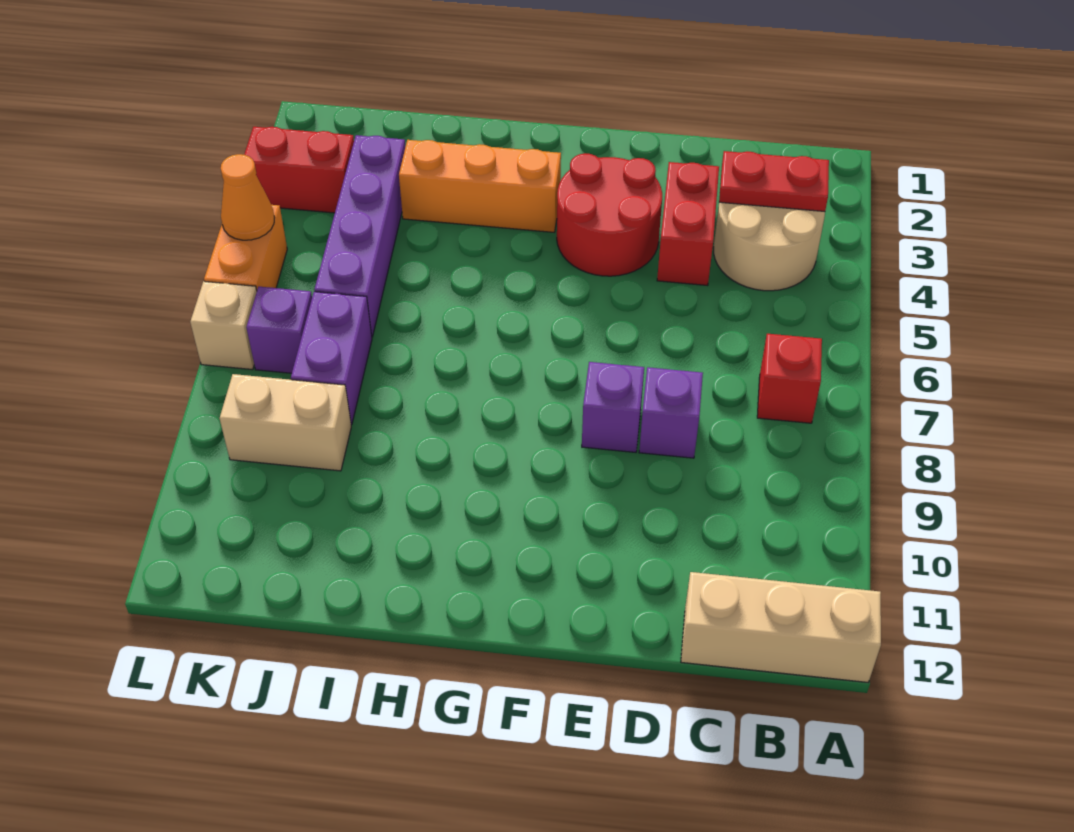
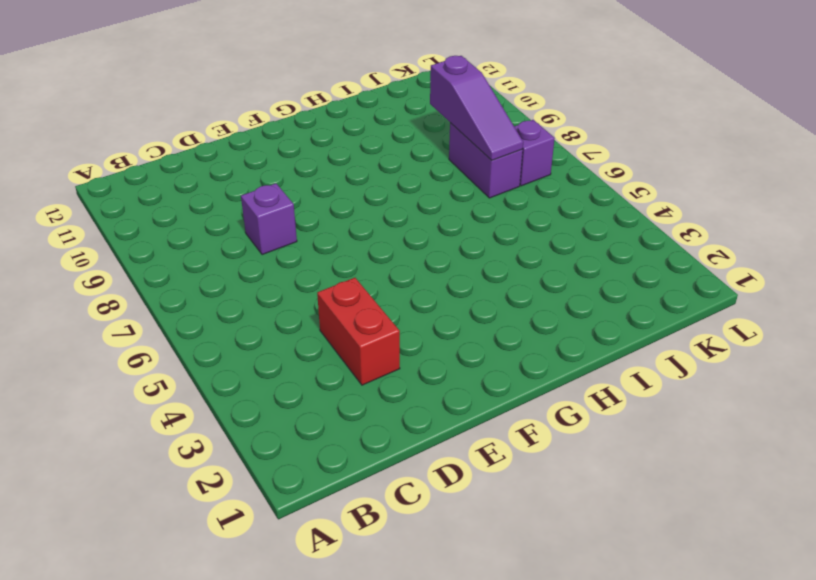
purple slope J7:J9 level 2 top 9 -> none
none -> tan brick A12:C12 level 1
none -> tan round brick B3:C4 level 1
none -> red brick B7 level 1

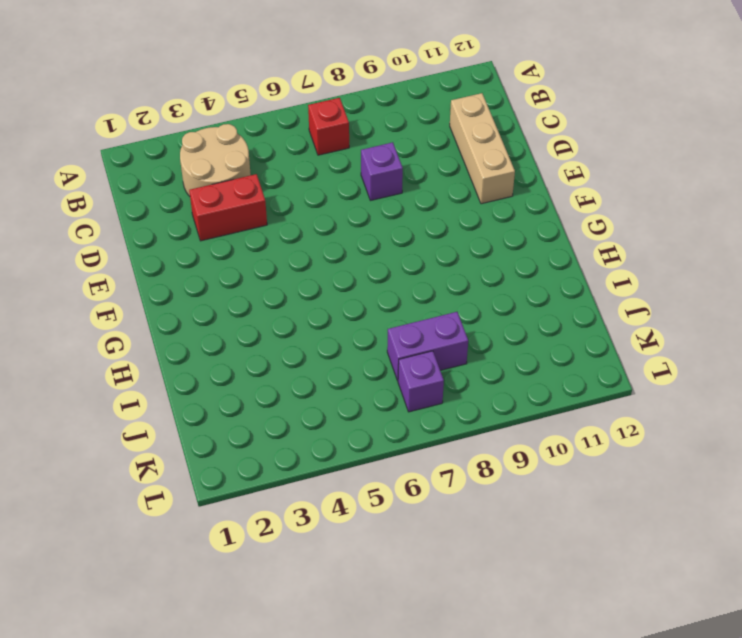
tan brick C11:E11 level 1 -> tan brick A12:C12 level 1
none -> red round brick E3:F4 level 1
none -> purple brick E8 level 1
none -> orange brick G3:I3 level 1

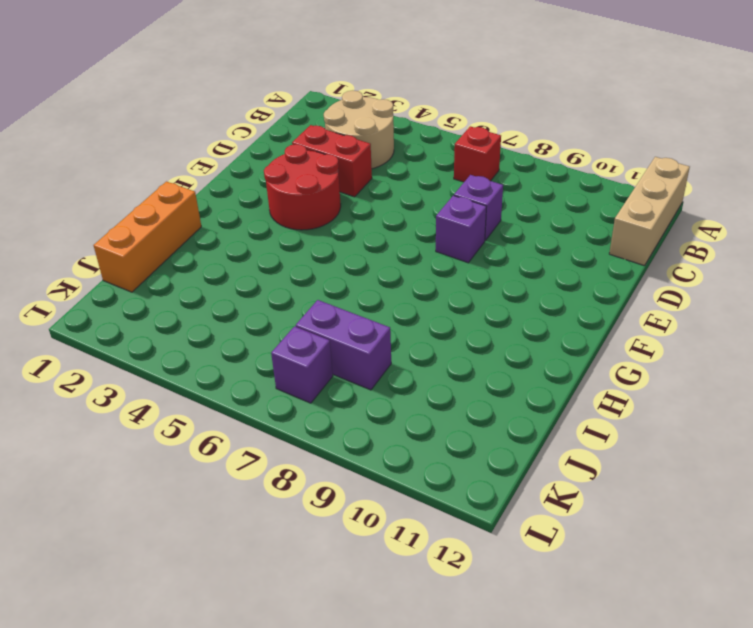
orange brick H1:J1 level 1 -> orange brick G3:I3 level 1
none -> purple brick J3:J6 level 1
none -> tan brick J9:K9 level 1
none -> red brick K3:L3 level 1

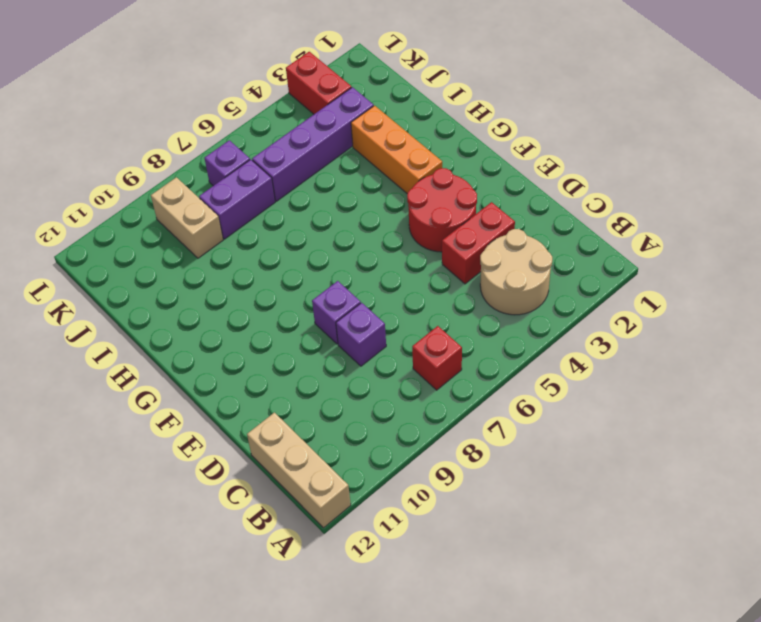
none -> orange brick L5:L6 level 1
none -> tan brick L7 level 1
none -> red plate B3:C3 level 2

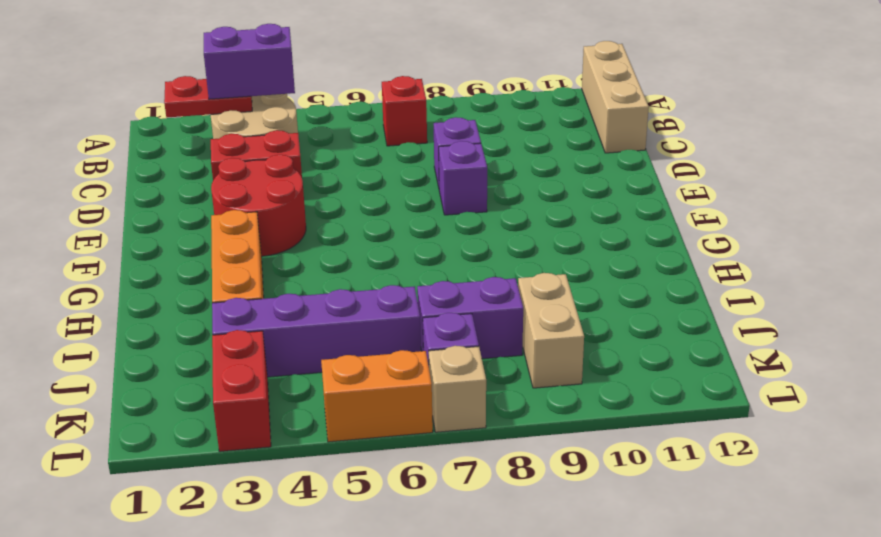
red plate B2:B3 level 2 -> red plate B3:C3 level 2
purple brick B3:B4 level 3 -> none
none -> orange cone L5 level 2

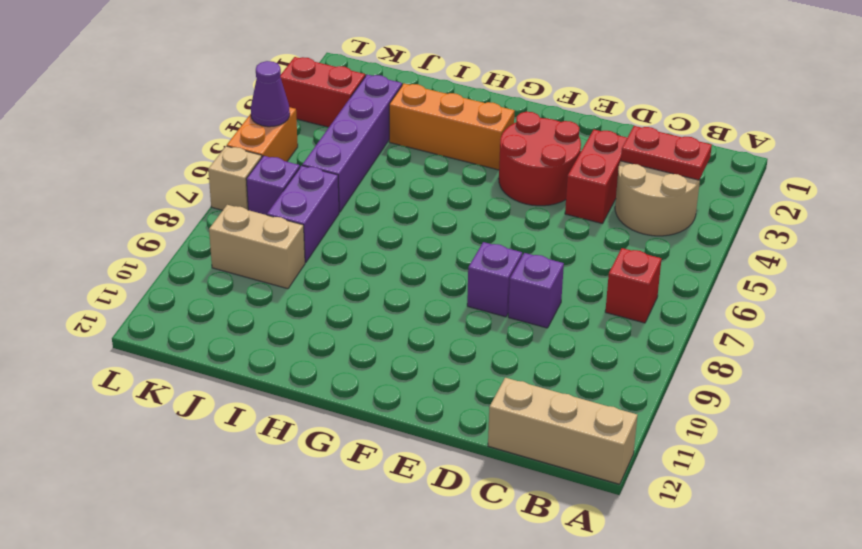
purple cone L5 level 2 -> orange cone L5 level 2

